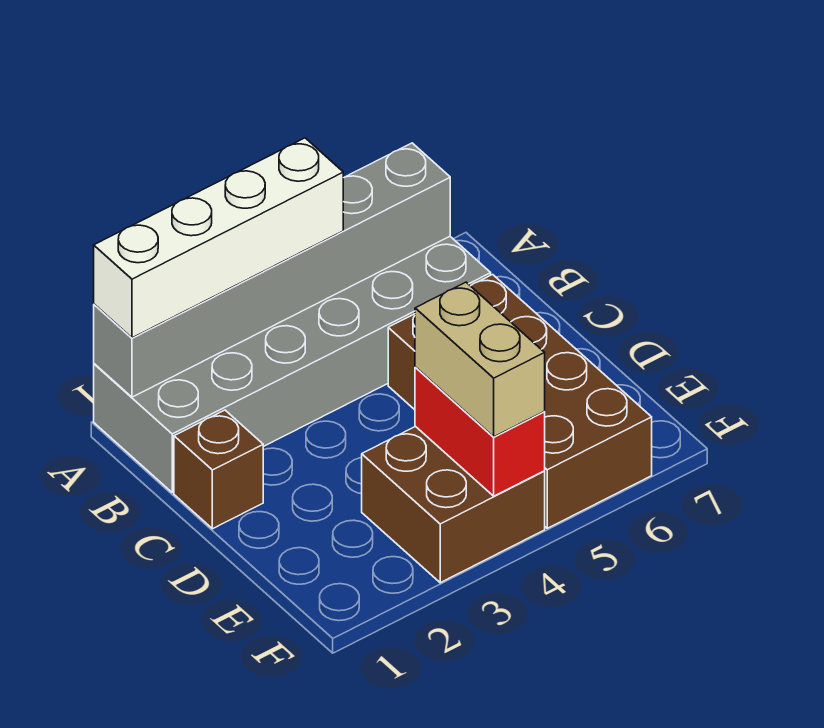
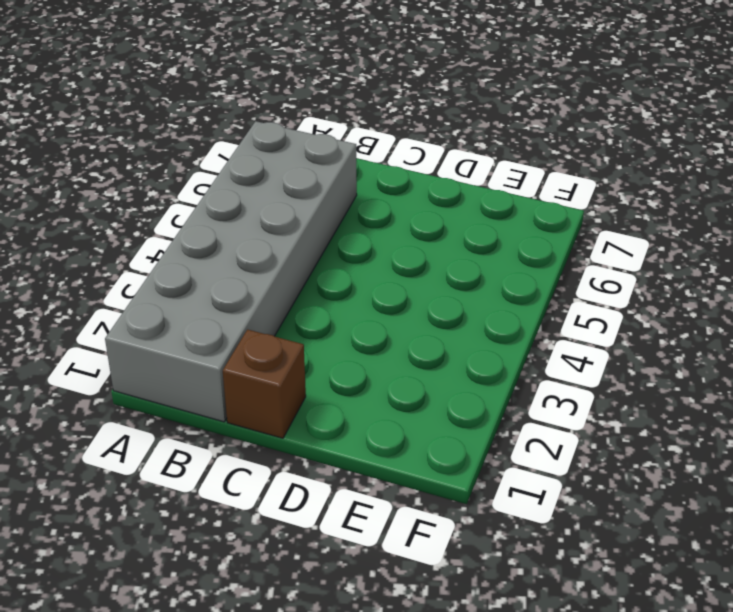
none -> brown brick C5:F6 level 1
none -> brown brick E3:F4 level 1

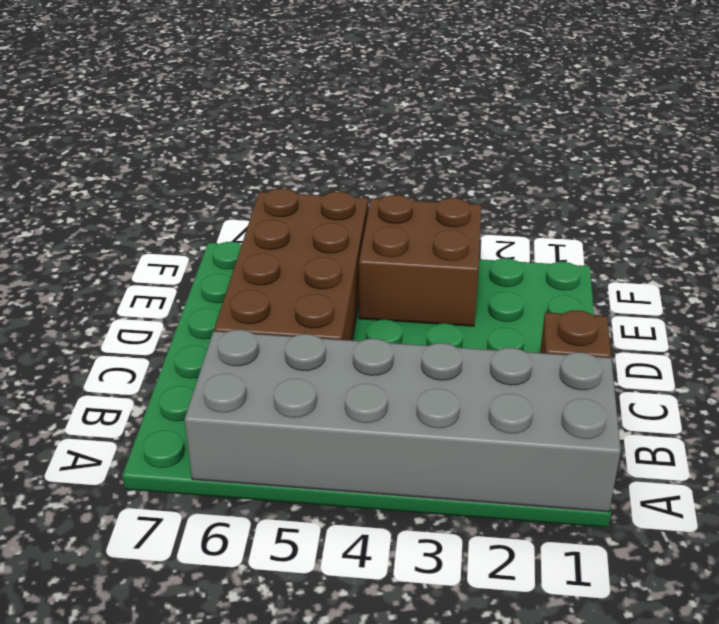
none -> grey brick A1:A6 level 2
none -> red brick E4:F4 level 2

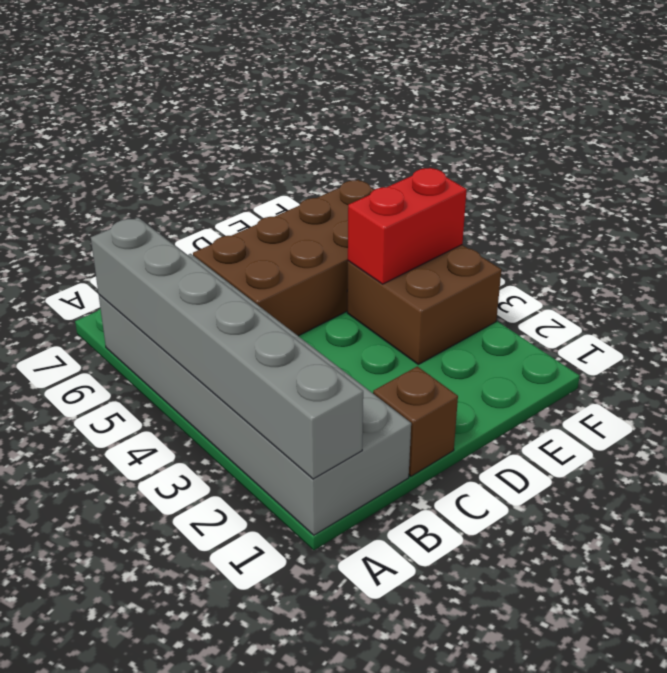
none -> white brick A1:A4 level 3
none -> tan brick E4:F4 level 3

